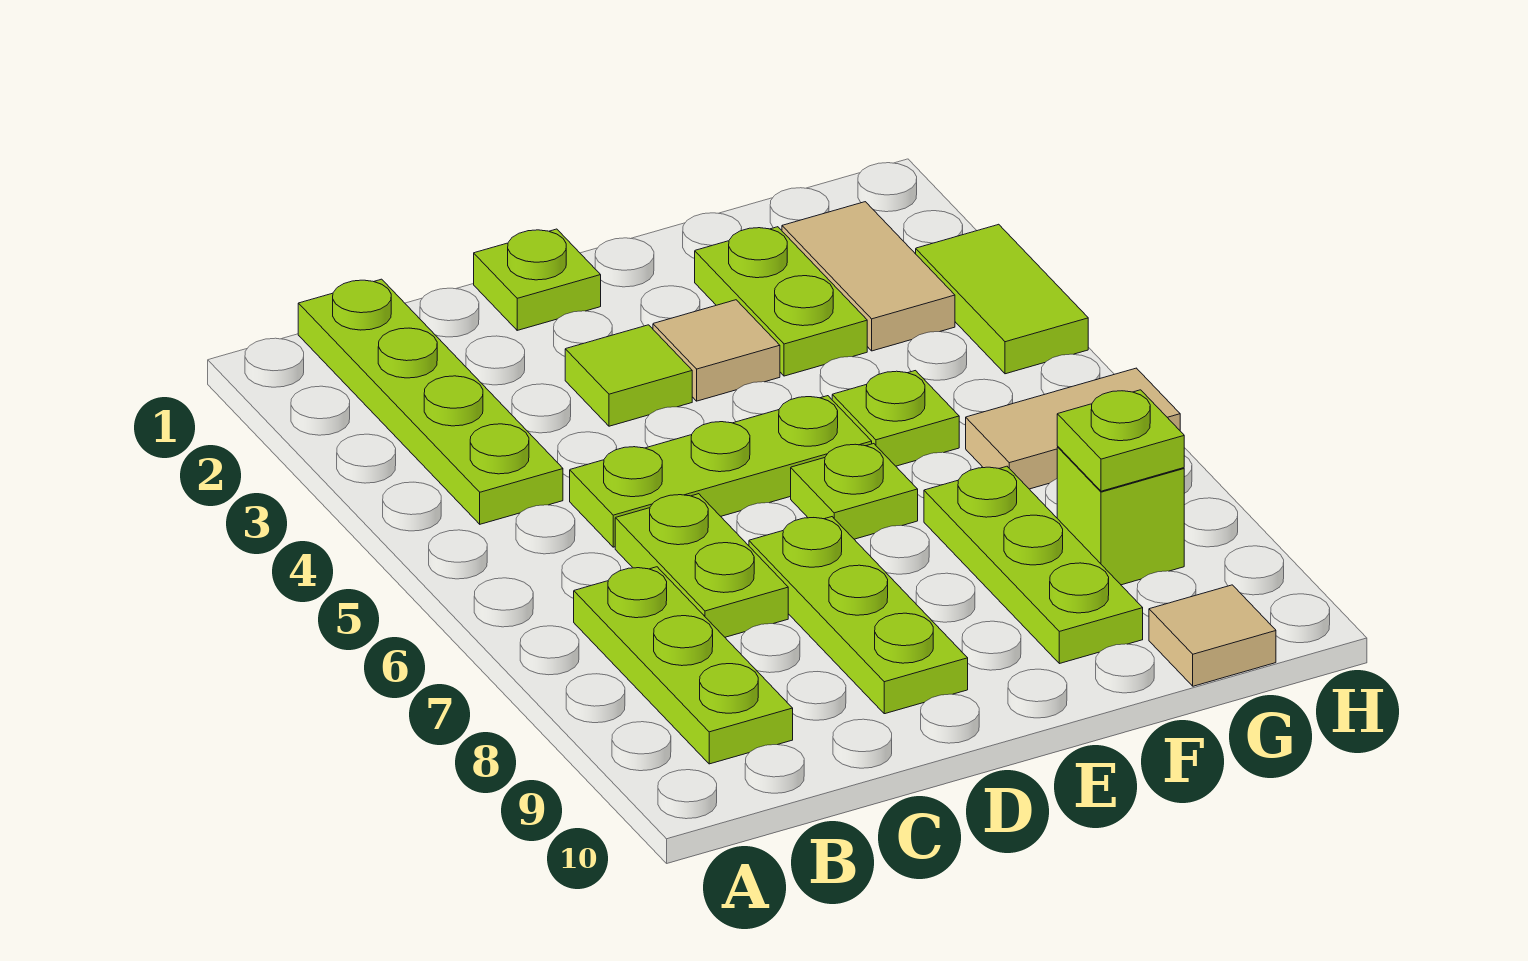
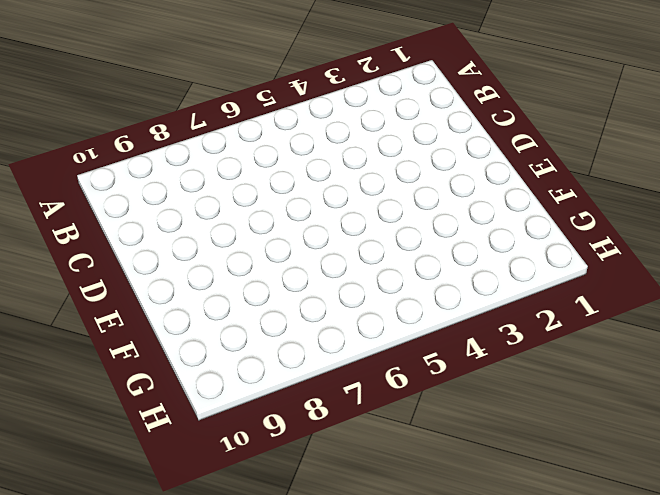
none -> lime plate B1:B4 level 1
none -> lime plate B7:B9 level 1
none -> lime plate C5:E5 level 1

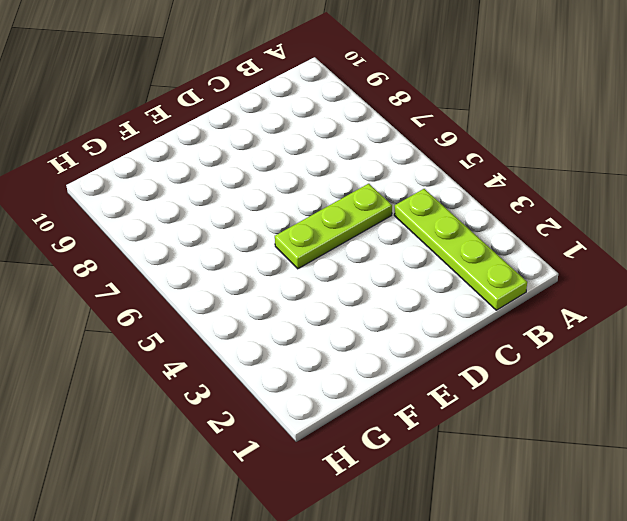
none -> lime plate B7:B9 level 1
none -> lime plate C6:C7 level 1
none -> lime plate D1 level 1

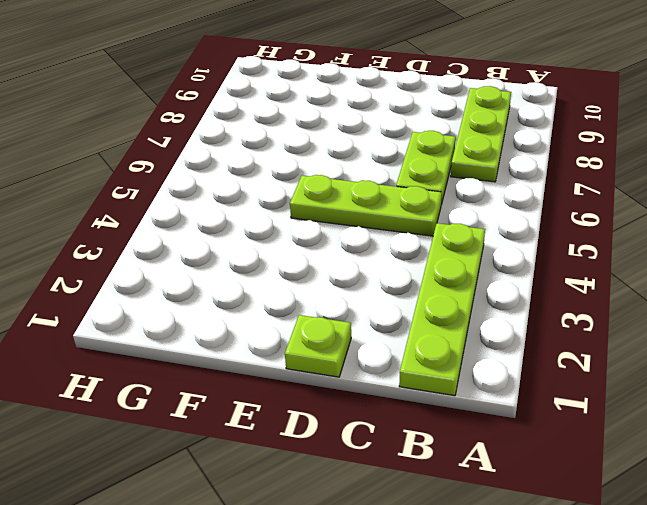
none -> lime tile D3 level 1
none -> lime plate D7:D9 level 1
none -> tan tile E3 level 1

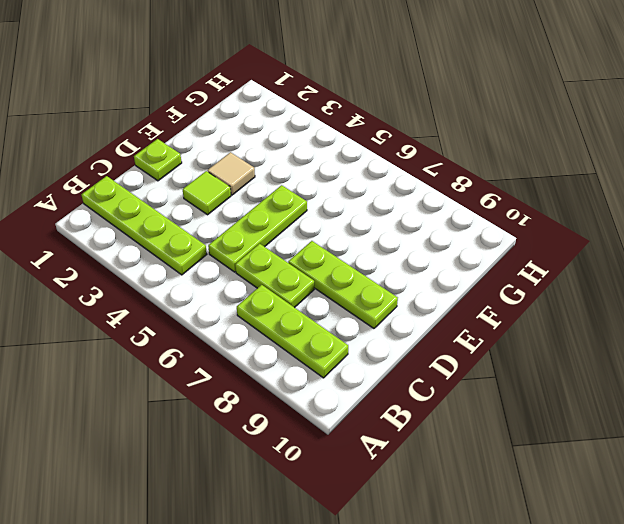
none -> lime plate E6 level 1
none -> lime plate F2:F3 level 1
none -> lime plate F5 level 1

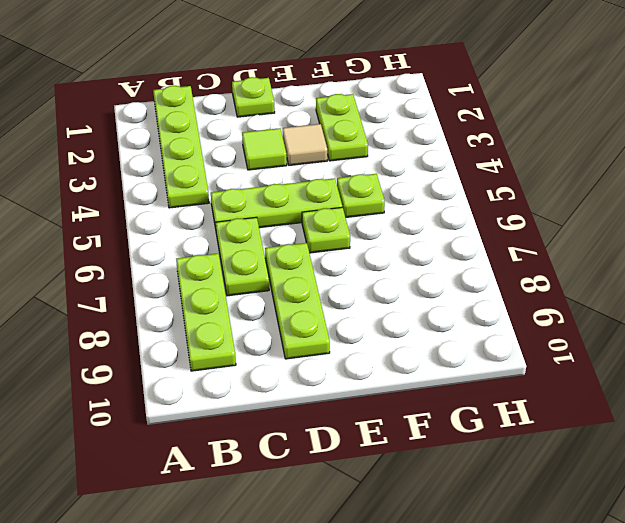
none -> lime plate F7:F9 level 1
none -> tan tile G2:G3 level 1
none -> tan tile G6:H6 level 1

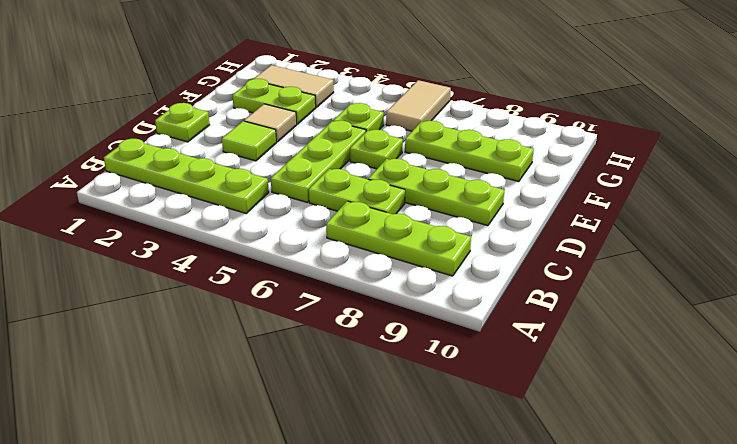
none -> lime brick G8 level 1
none -> tan tile G10 level 1
none -> lime tile H3:H4 level 1

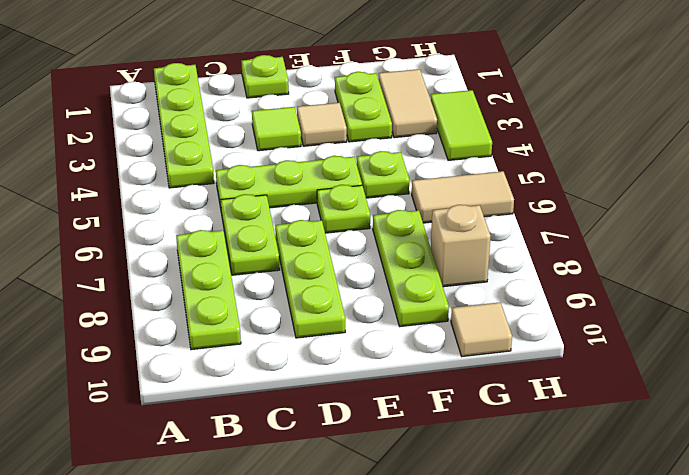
tan brick G8 level 1 -> lime brick G8 level 1
none -> lime plate G8 level 2

